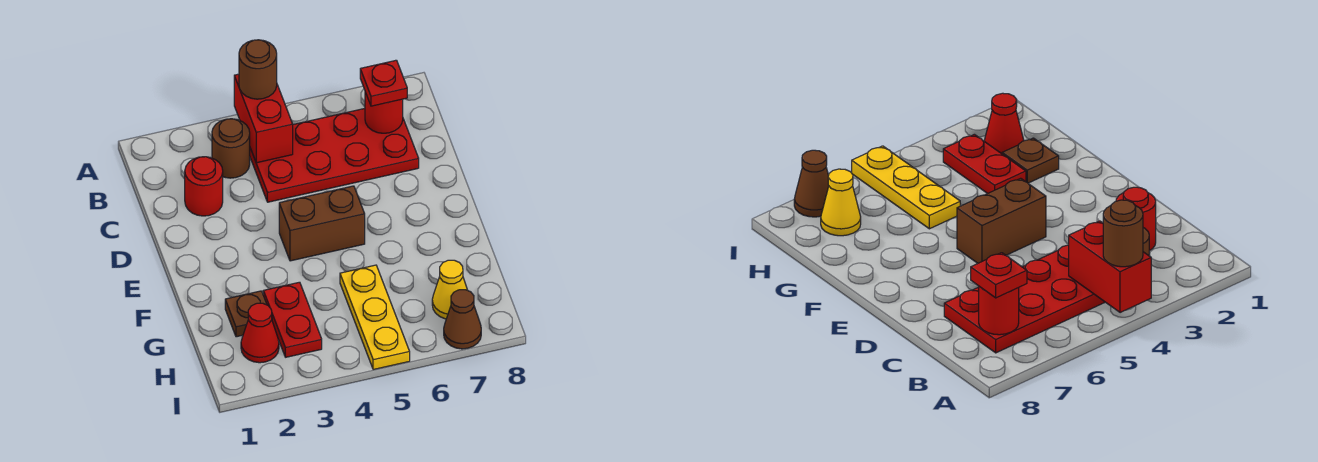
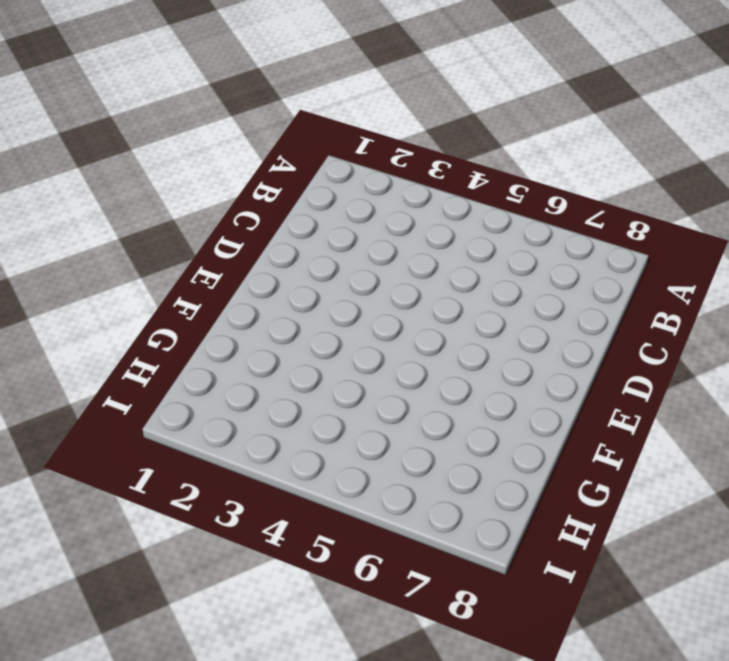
none -> brown round brick B3 level 1
none -> red plate B4:C7 level 1
none -> red round brick C2 level 1

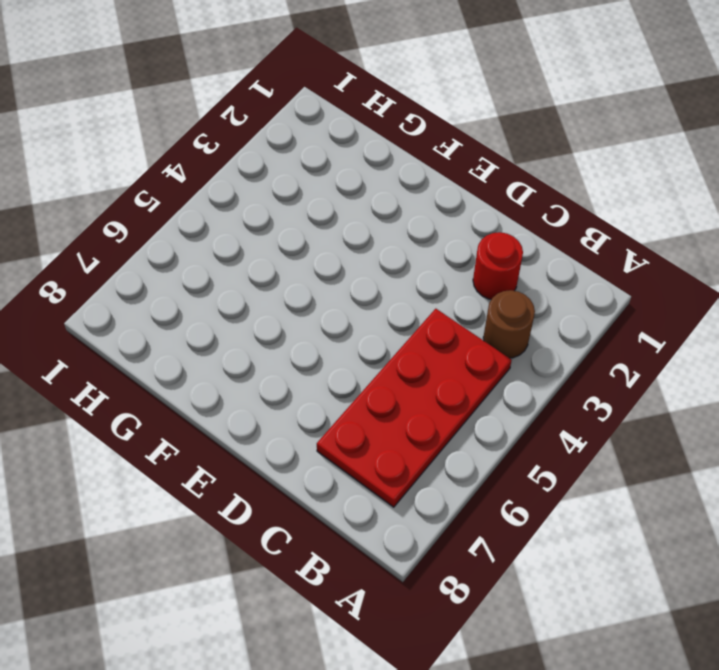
none -> brown brick E4:E5 level 1
none -> brown plate G2 level 1
none -> red plate G3:H3 level 1

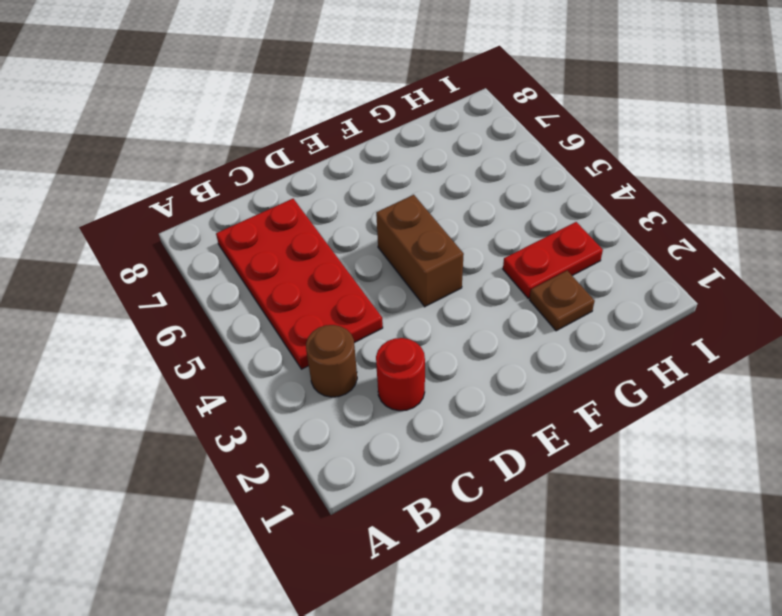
none -> yellow plate G5:I5 level 1
none -> red cone H2 level 1
none -> yellow cone H7 level 1

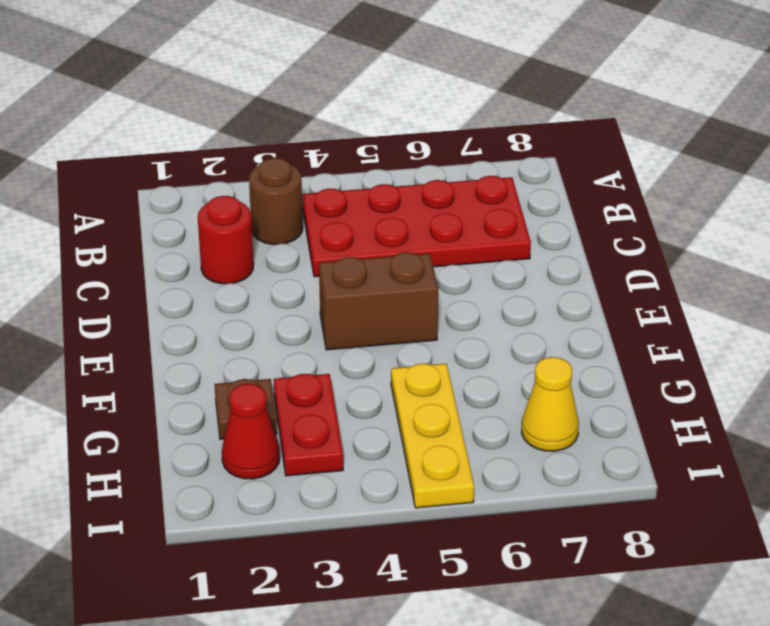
none -> brown cone I7 level 1
none -> red brick A4:B4 level 2
none -> red round brick B7 level 2

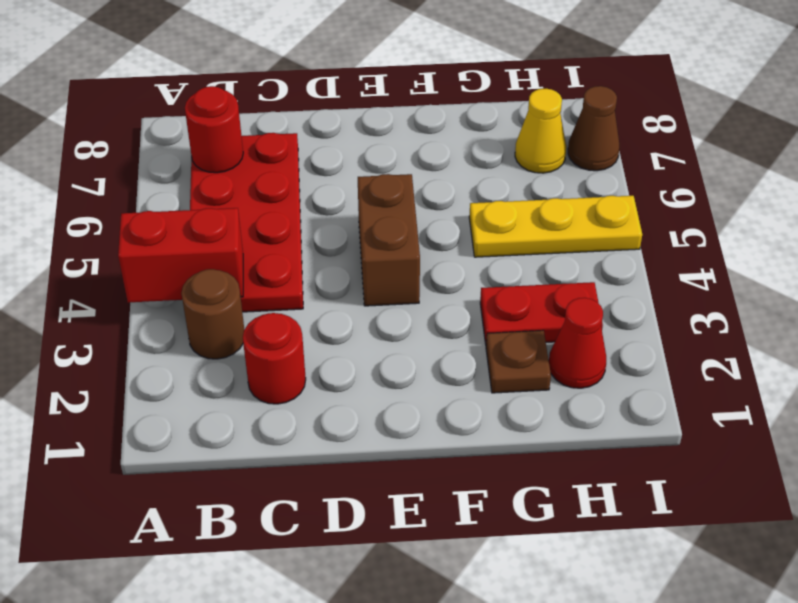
none -> brown round brick A4 level 3
none -> red plate B7 level 3

